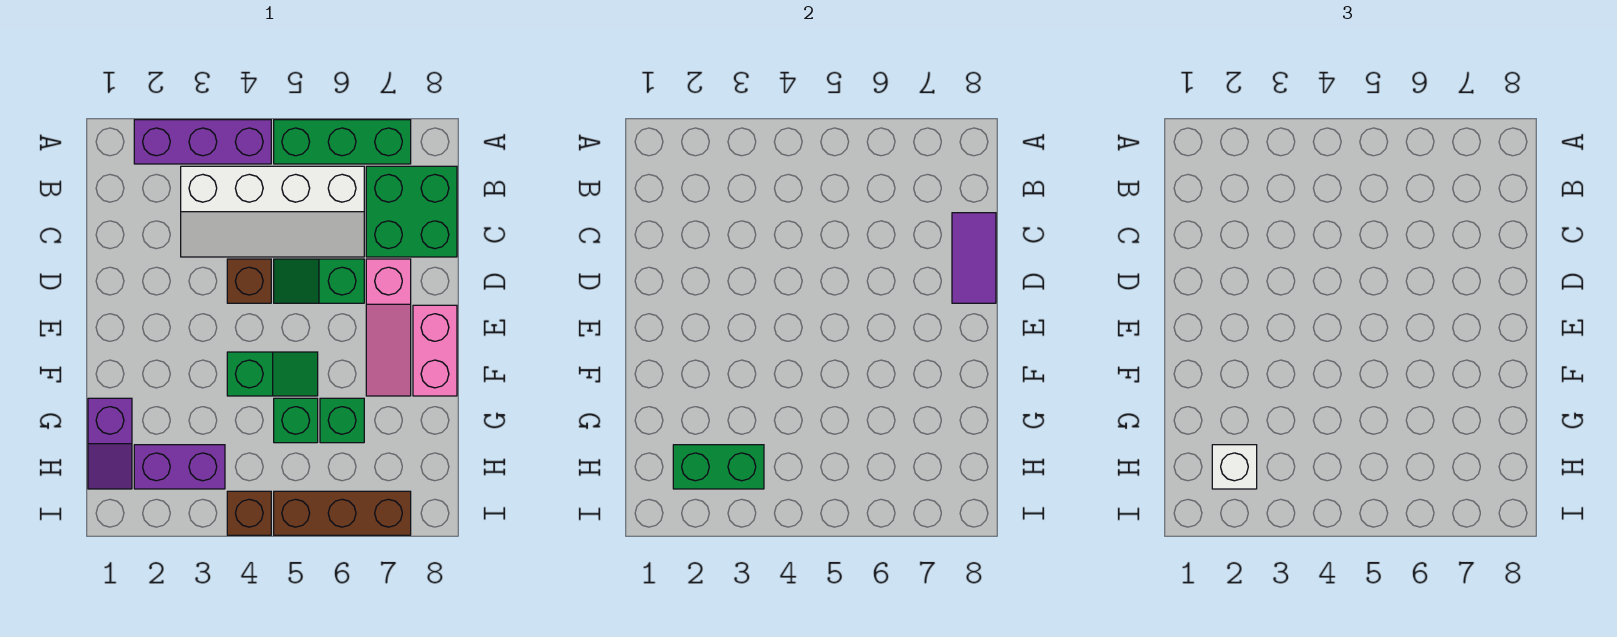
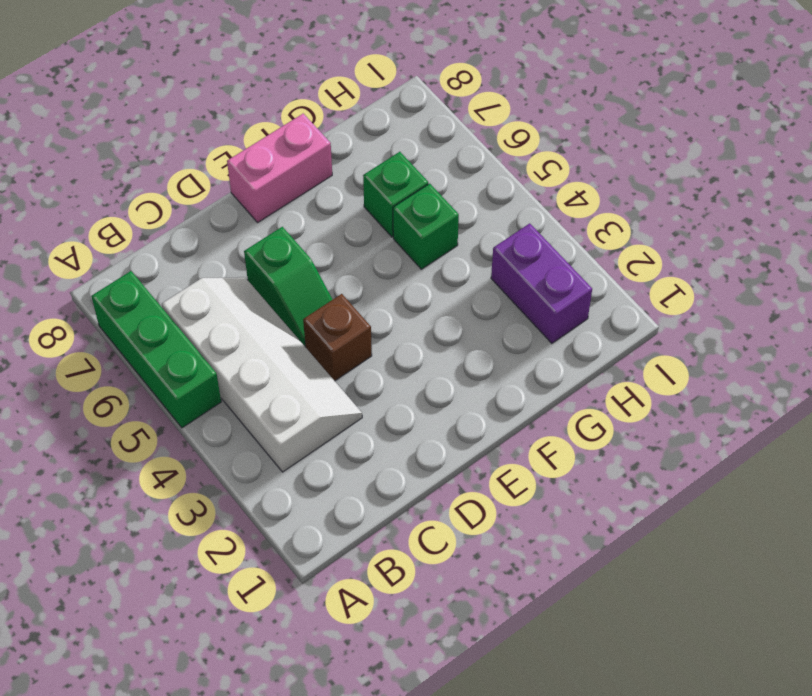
none -> purple brick A2:A4 level 1
none -> green brick B7:C8 level 1
none -> pink slope D7:F7 level 1 top D

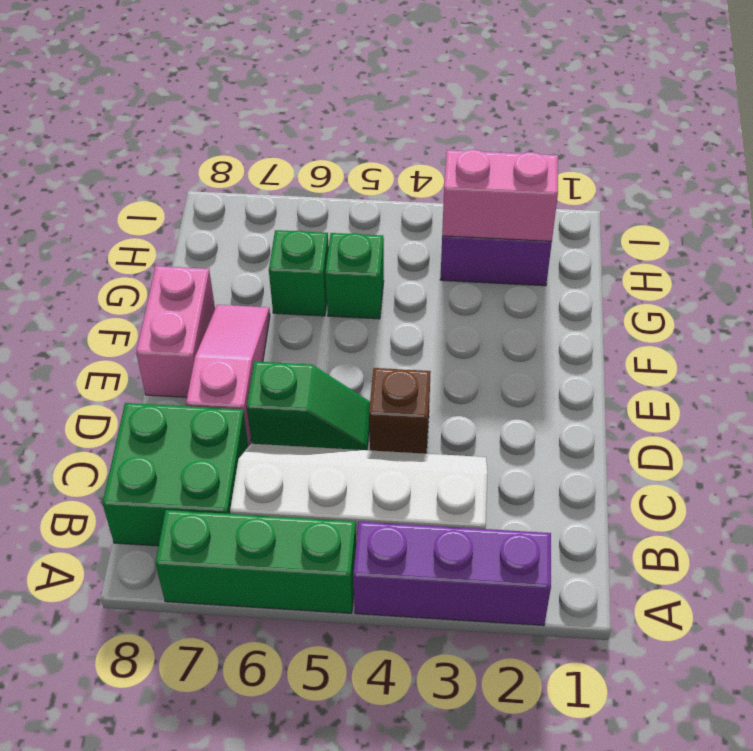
pink brick H2:H3 level 2 -> green brick H2:H3 level 2
none -> green slope F4:F5 level 1 top 4
none -> purple slope G1:H1 level 1 top G
none -> brown brick I4 level 1

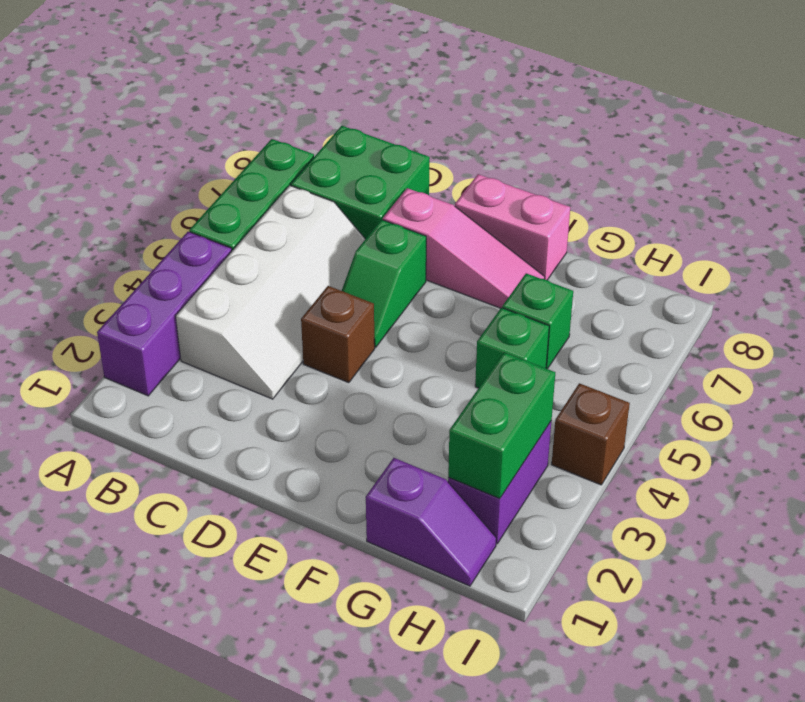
none -> green slope F4:F5 level 1 top 4
none -> brown brick I5:I7 level 1
none -> purple tile C8:D8 level 2

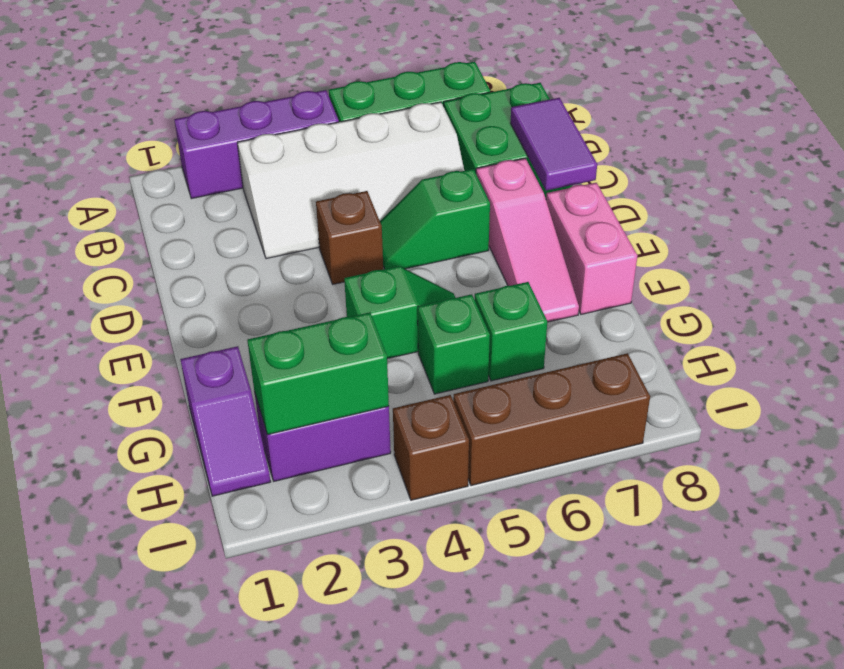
none -> white brick H2 level 3

